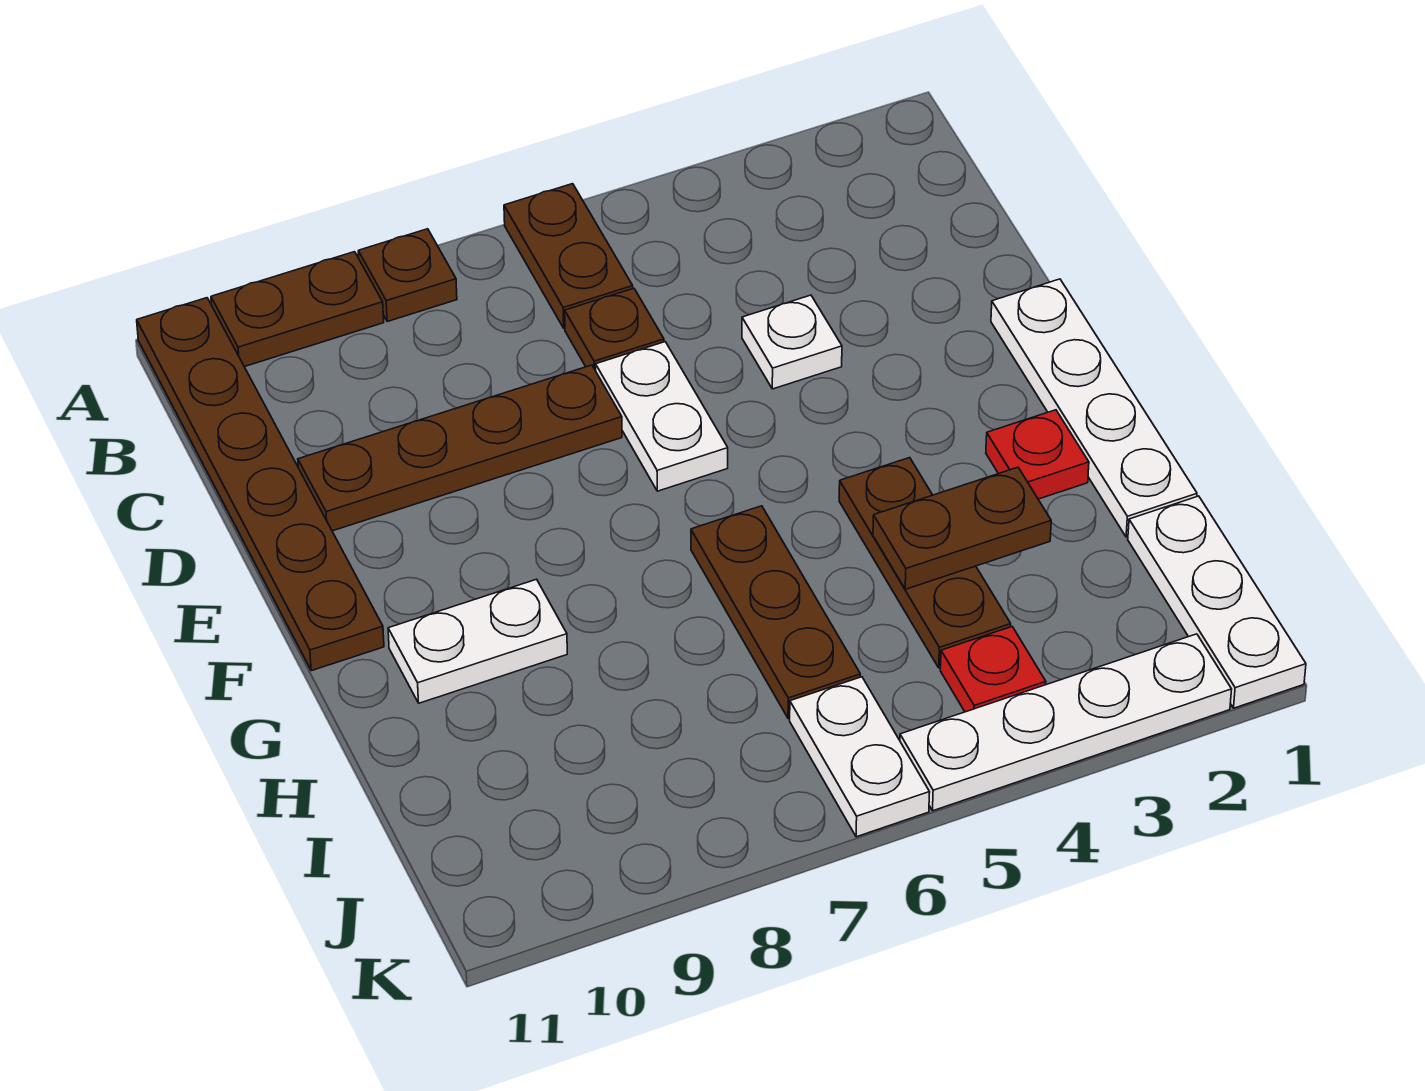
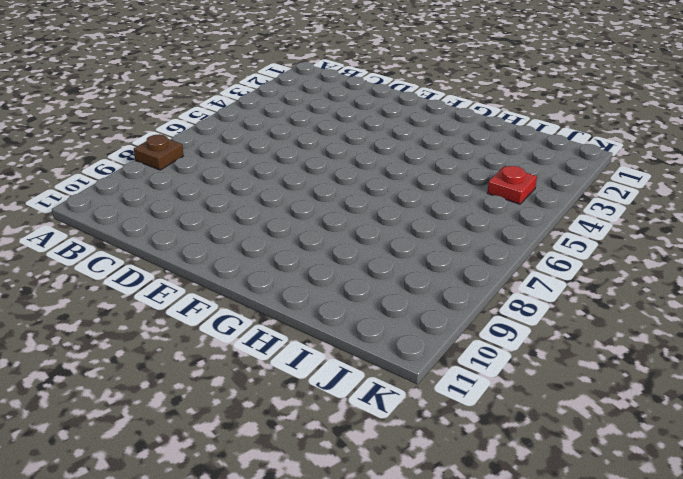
none -> brown plate A6:B6 level 1
none -> brown plate A9:A10 level 1
none -> brown plate A11:F11 level 1

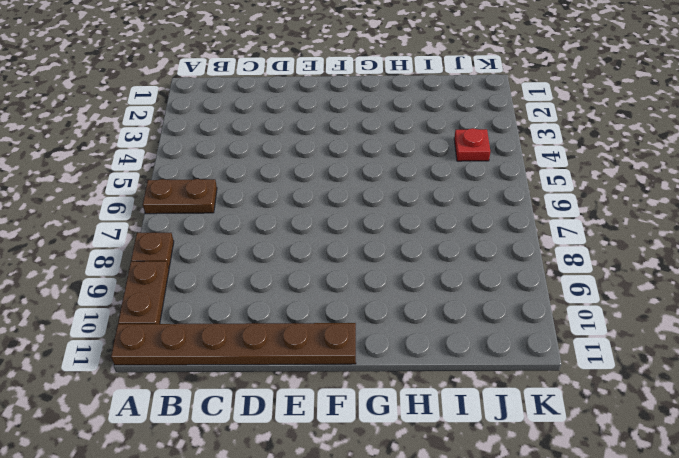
none -> brown plate C6 level 1
none -> white plate D4 level 1
none -> white plate D6:E6 level 1

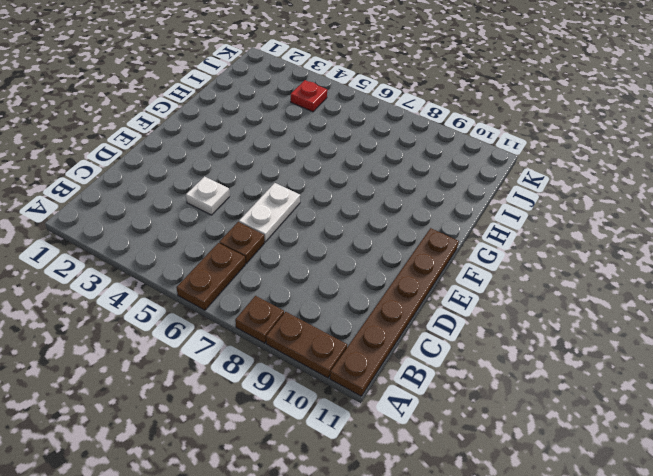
none -> brown plate D7:D10 level 1
none -> white plate E1:H1 level 1
none -> red plate G2 level 1

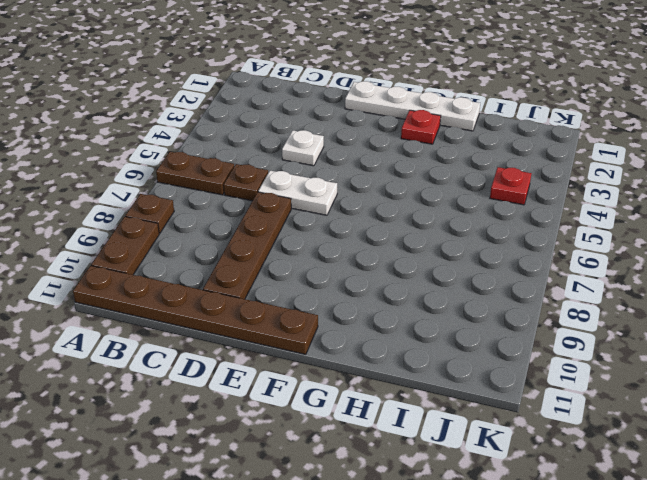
none -> brown plate G4:I4 level 1
none -> brown plate G6:I6 level 1
none -> white plate G9:G10 level 1

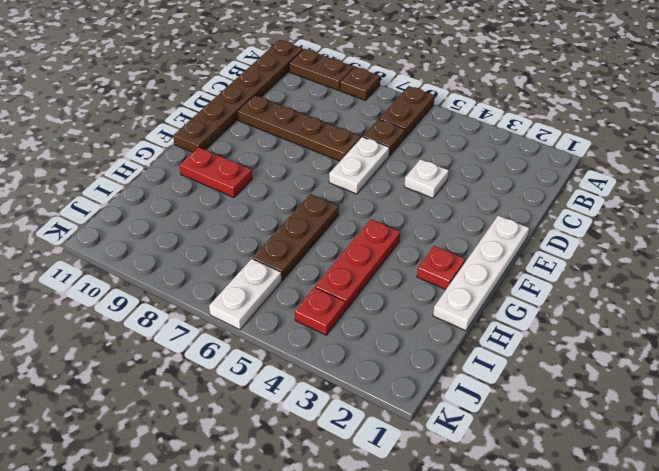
red plate G4:I4 level 1 -> brown plate G4:I4 level 1
red plate G9:G10 level 1 -> white plate G9:G10 level 1
none -> white plate I1:K1 level 1
none -> white plate K2:K5 level 1
none -> brown plate H3:H4 level 2

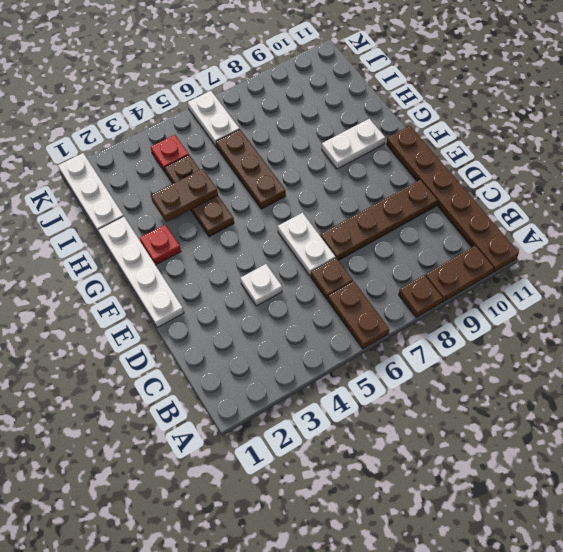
none -> white plate K2:K5 level 1

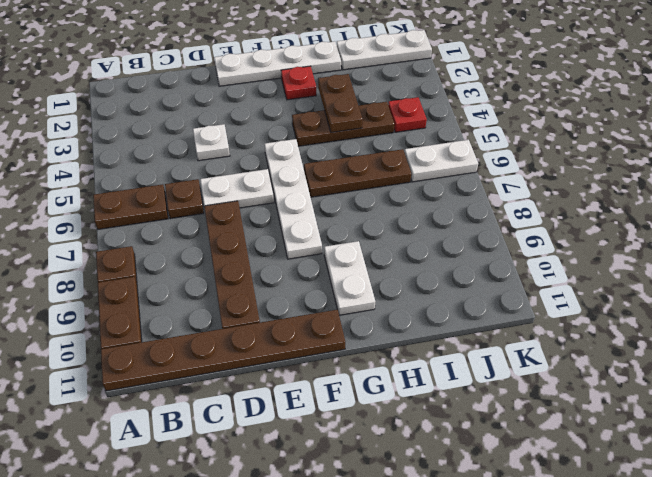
white plate F5:F8 level 1 -> white plate K2:K5 level 1

